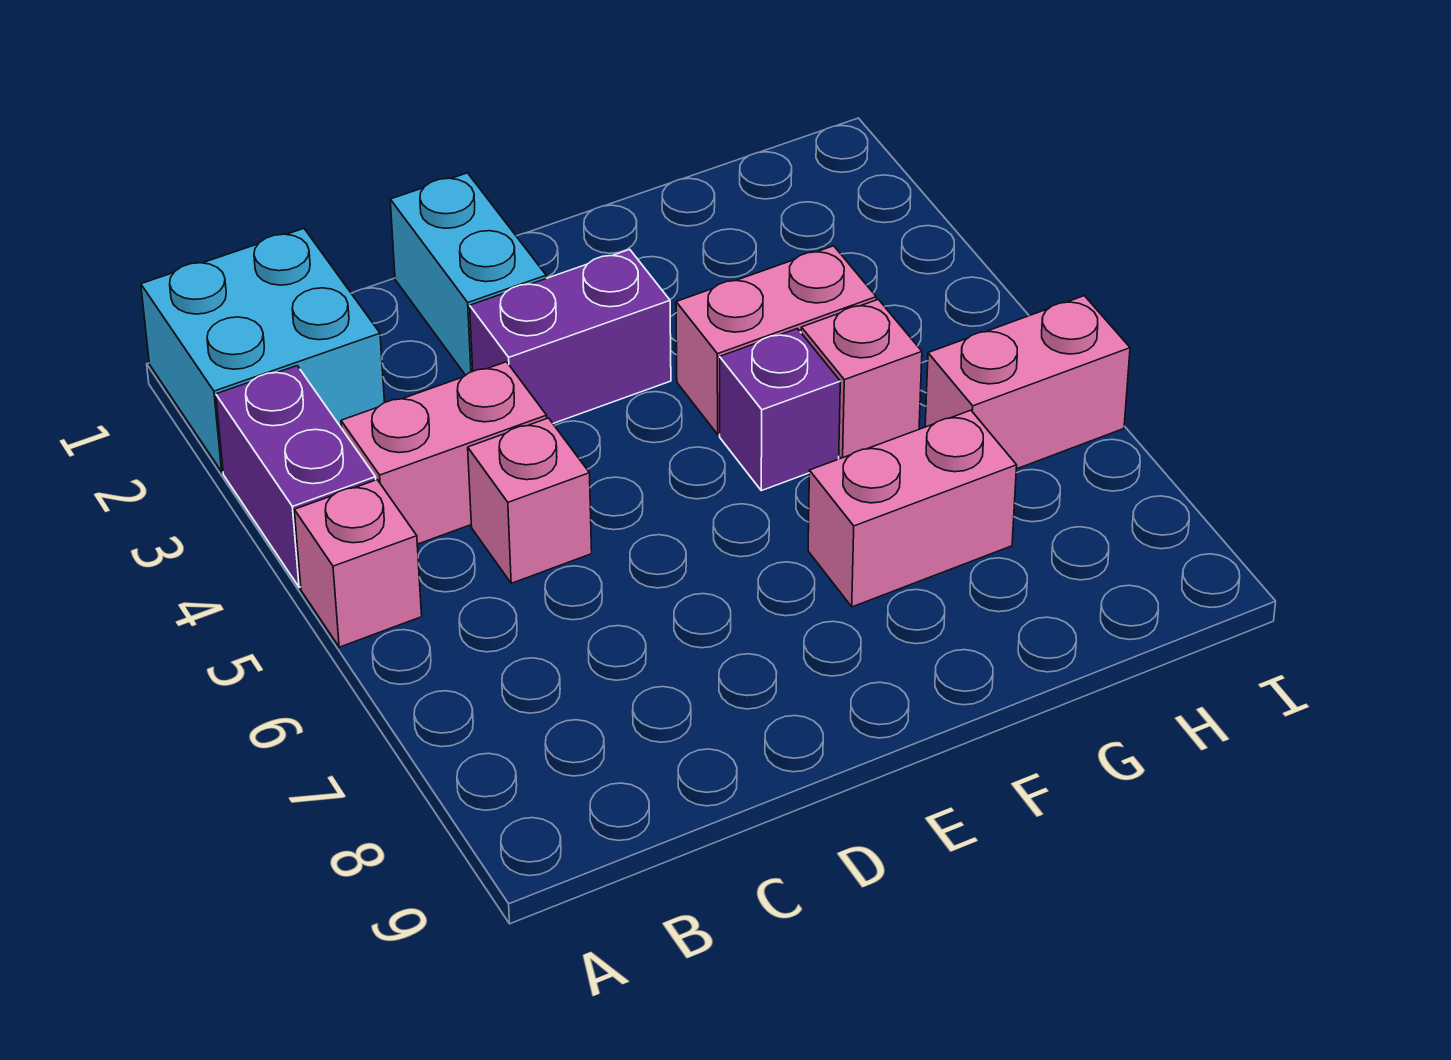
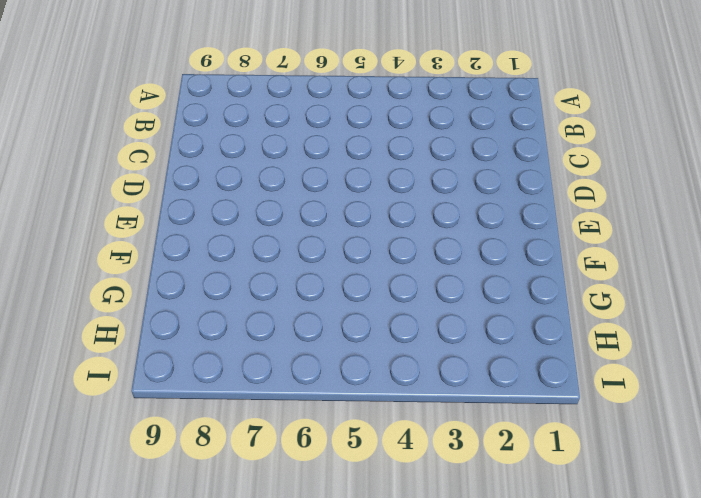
none -> cyan brick A1:B2 level 1
none -> purple brick A3:A4 level 1
none -> pink brick A5 level 1

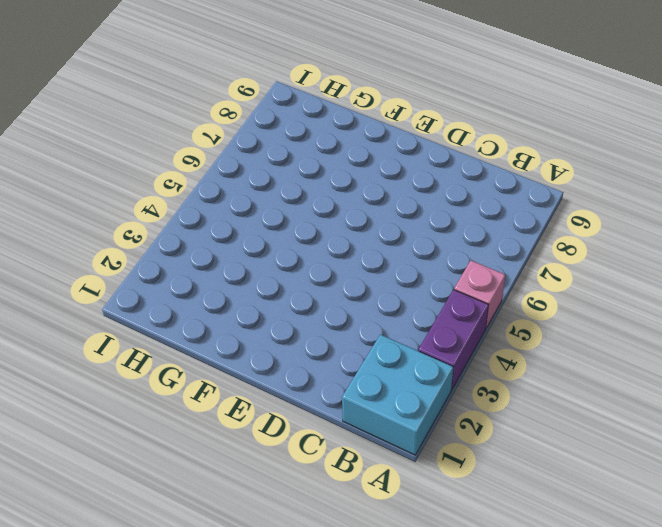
none -> pink brick B4:C4 level 1
none -> pink brick C5 level 1
none -> cyan brick D1:D2 level 1

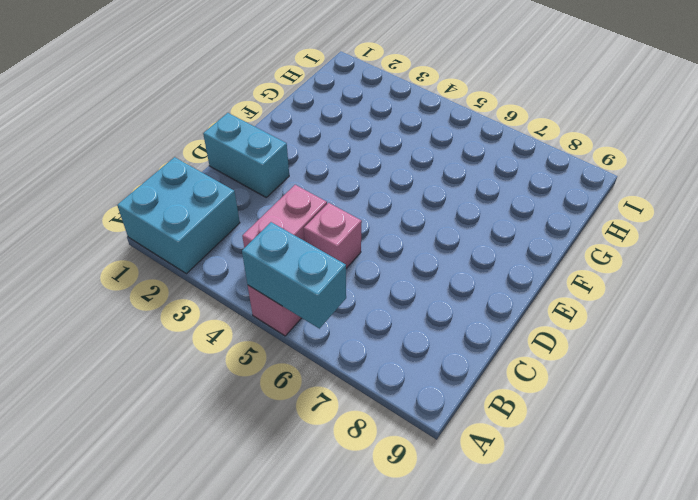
cyan brick A5:A6 level 2 -> none
none -> purple brick A3:A4 level 1
none -> purple brick D3:E3 level 1
none -> pink brick F4:G4 level 1

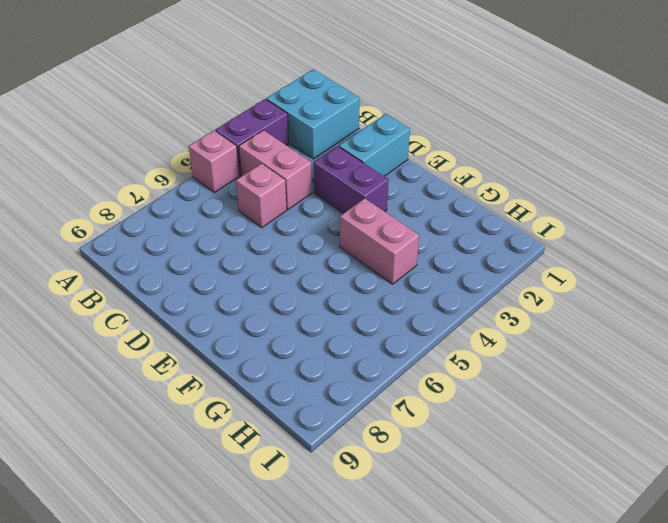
none -> purple brick F5 level 1
none -> pink brick F7:G7 level 1
none -> pink brick G5 level 1

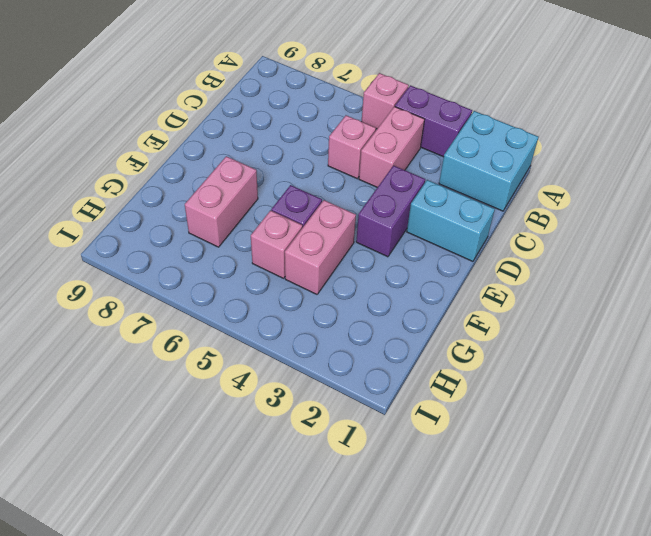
none -> pink brick H6:I6 level 1

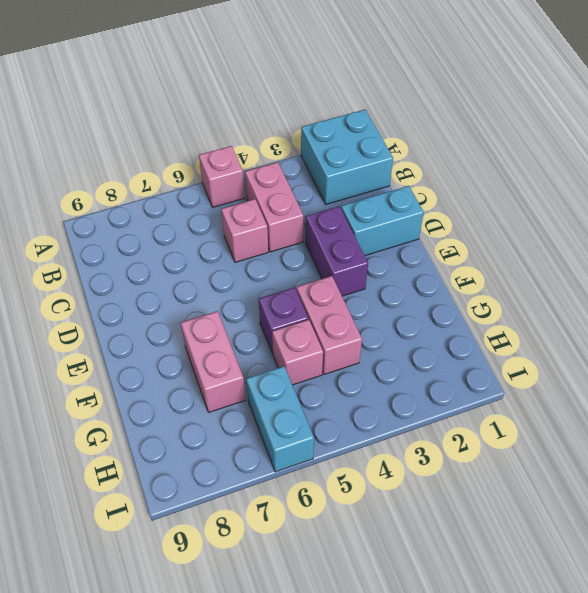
cyan brick H6:I6 level 1 -> pink brick H6:I6 level 1
none -> purple brick A3:A4 level 1

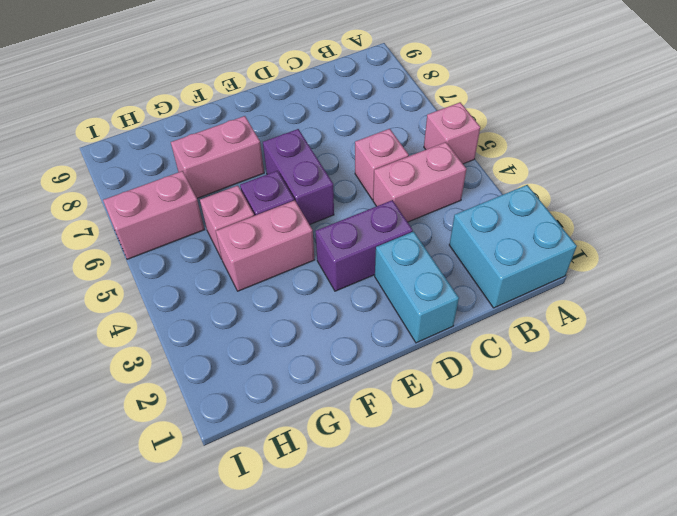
purple brick E5:E6 level 1 -> purple brick A3:A4 level 1

